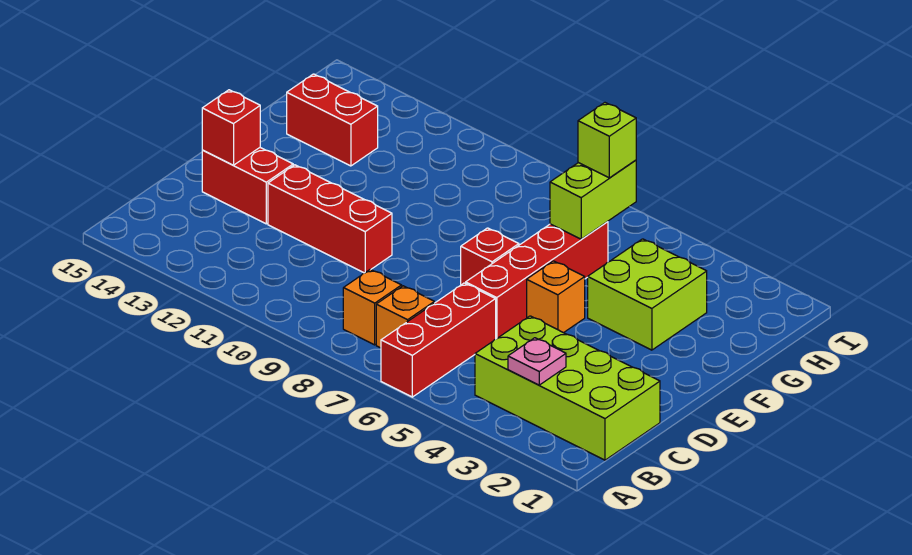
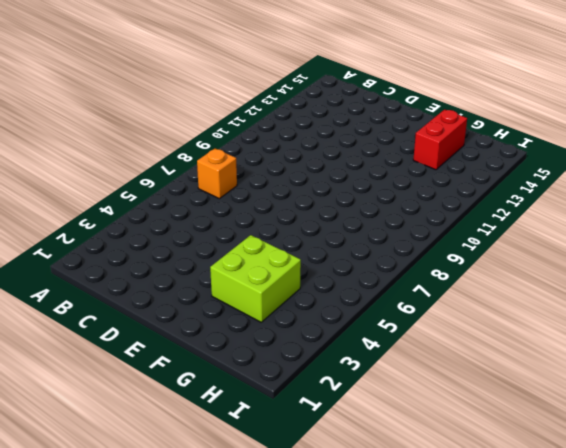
none -> red brick A6:C6 level 1
none -> lime brick B1:C4 level 1
none -> orange brick B8 level 1

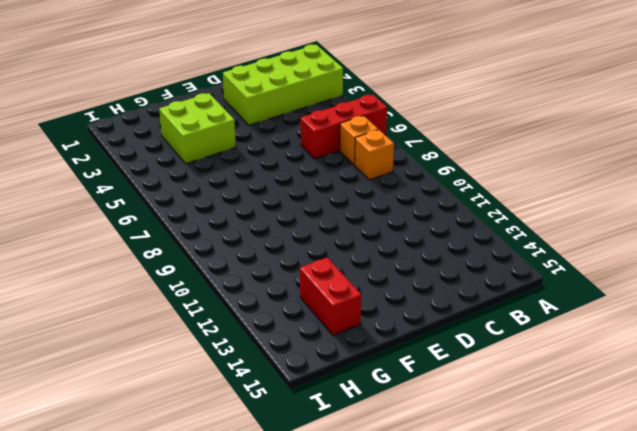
lime brick A2:D3 level 1 -> lime brick B1:C4 level 1
none -> red brick D6:G6 level 1
none -> red brick D10:D12 level 1
none -> red brick D13:D14 level 1

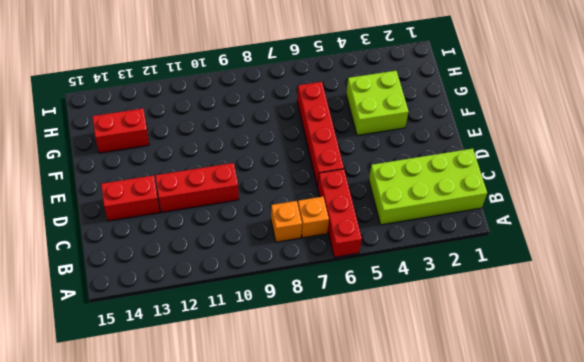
none -> orange brick E5 level 1
none -> red brick E7 level 1
none -> pink plate B3 level 2

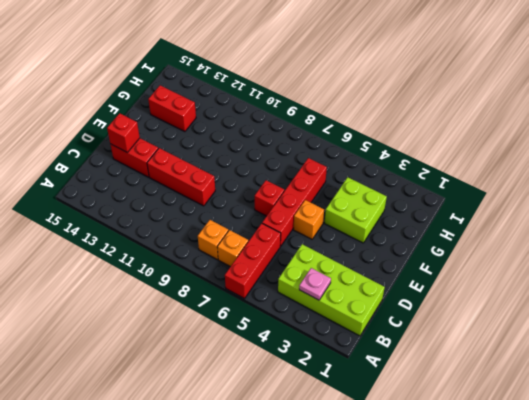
none -> lime brick G6:H6 level 2
none -> lime brick H6 level 3

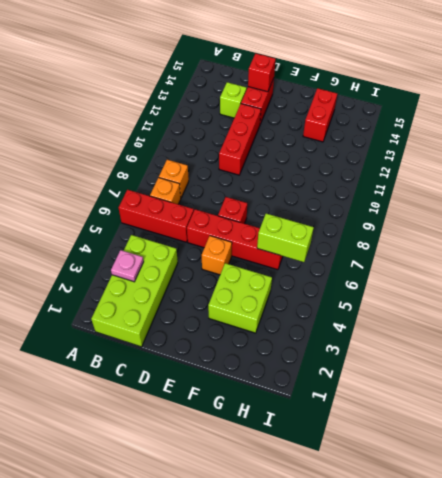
lime brick C13 level 1 -> lime brick H6 level 3

